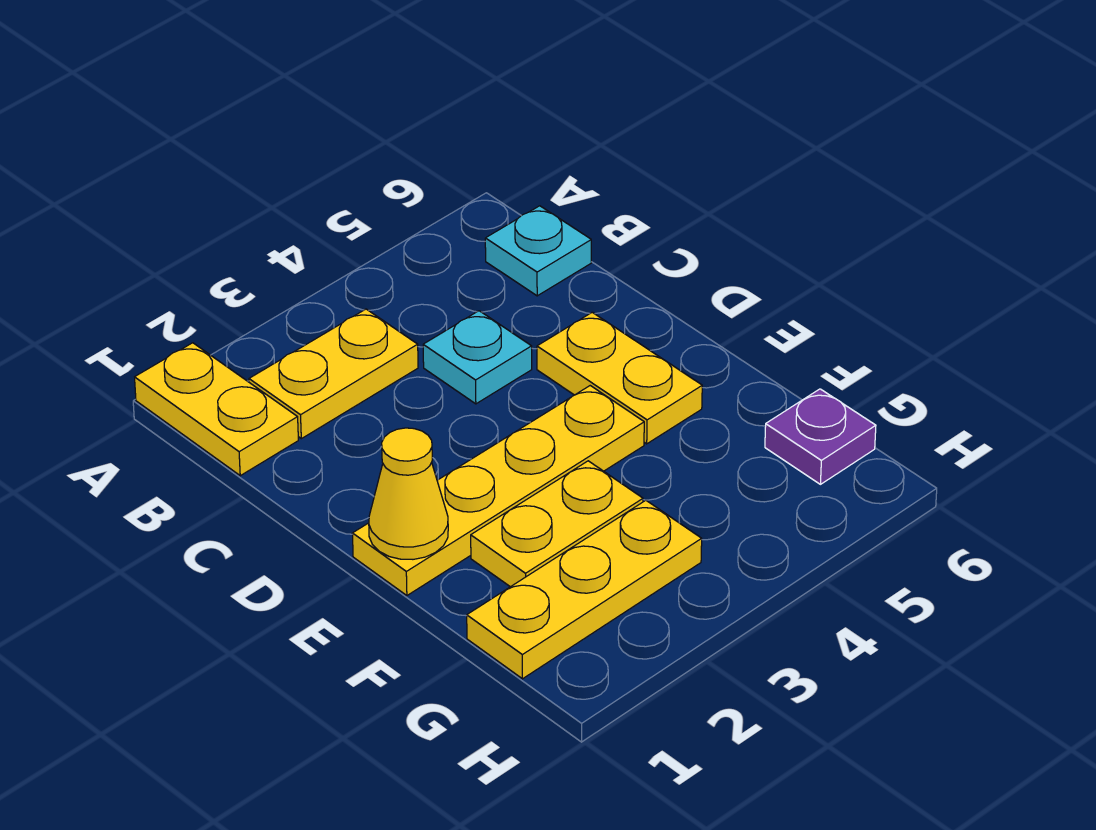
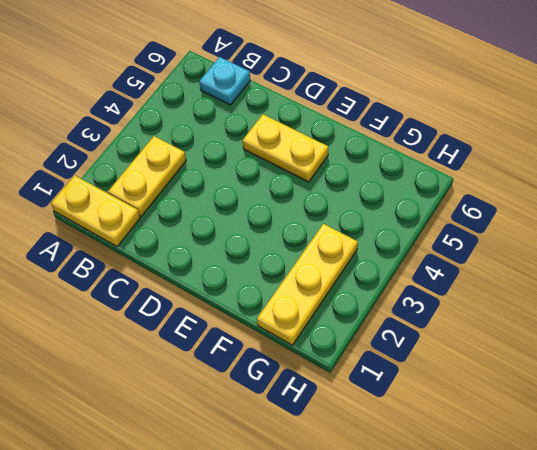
none -> cyan plate C4 level 1
none -> yellow plate E1:E4 level 1

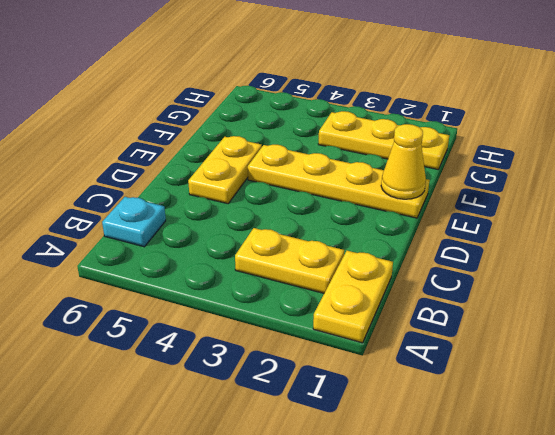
none -> cyan plate C4 level 1
none -> yellow plate F2:F3 level 1

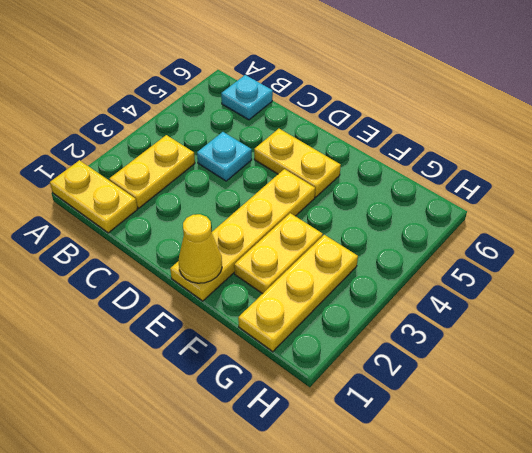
none -> purple plate G6 level 1

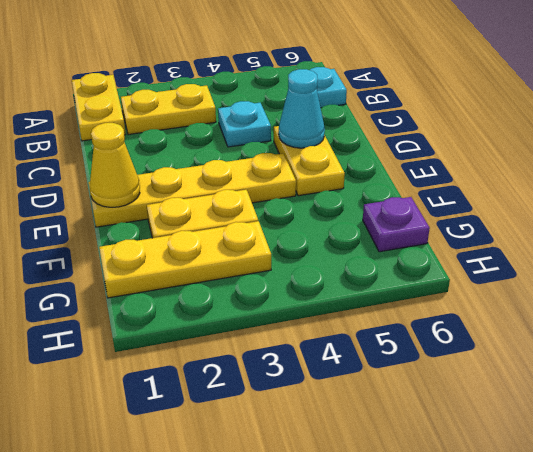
cyan cone D5 level 2 -> none

